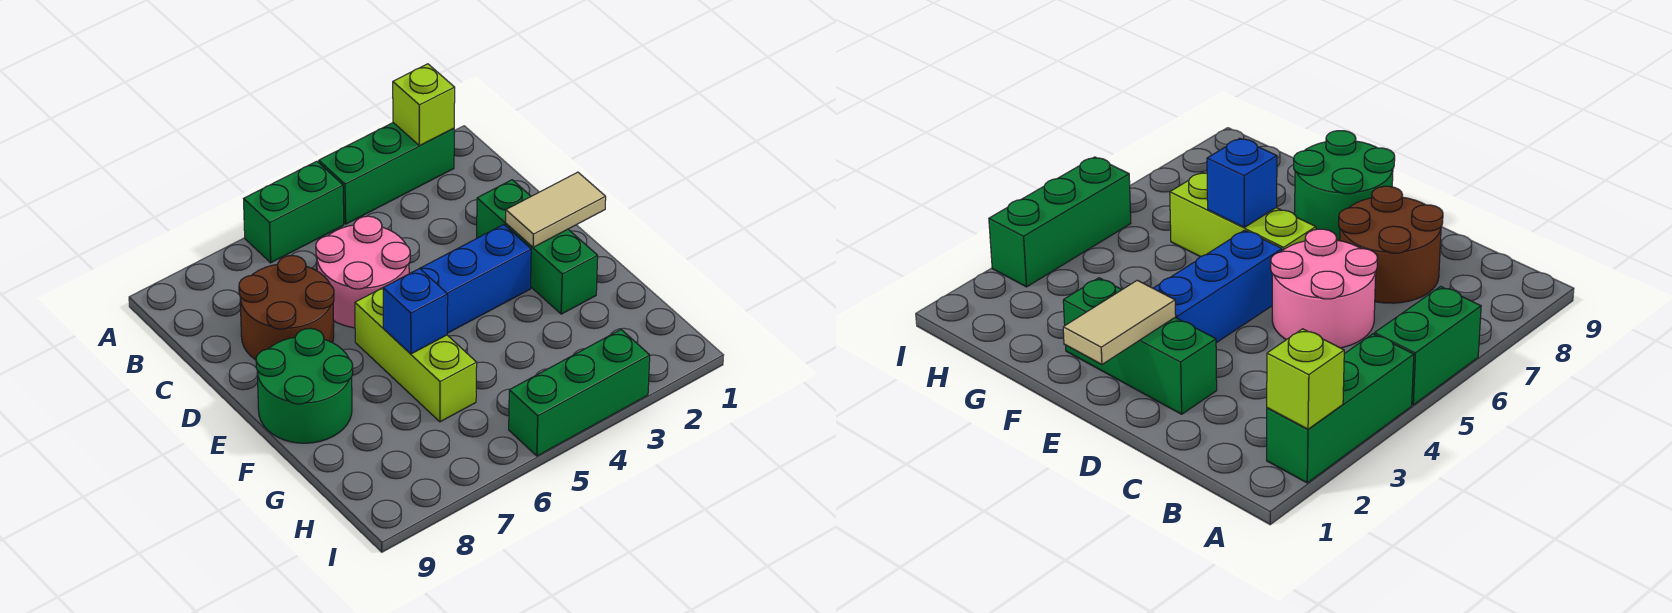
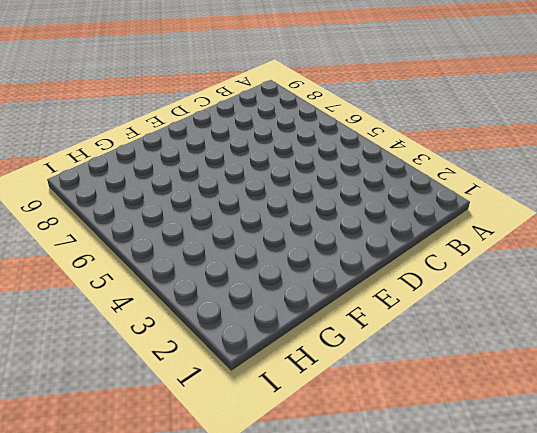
none -> green brick A2:A4 level 1
none -> green brick A5:A6 level 1
none -> pink round brick C5:D6 level 1

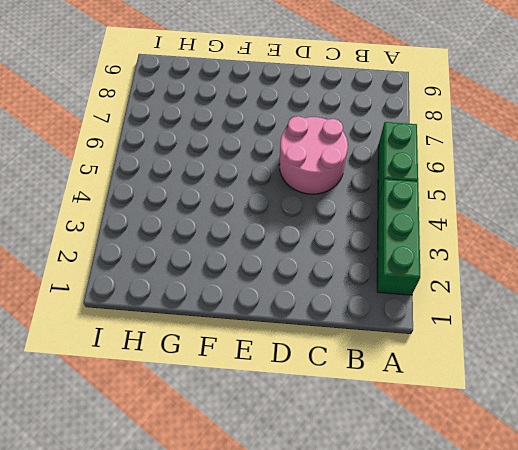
none -> brown round brick C7:D8 level 1
none -> green brick D2:F2 level 1
none -> blue brick E3:E5 level 1

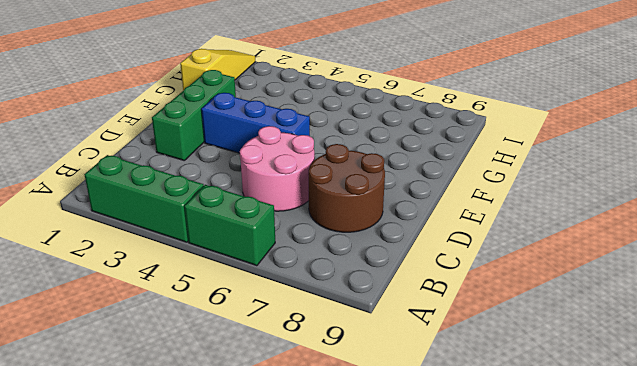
yellow slope G1:I1 level 1 top G -> none
none -> lime brick E6:G6 level 1
none -> green round brick E8:F9 level 1
none -> green brick I3:I5 level 1

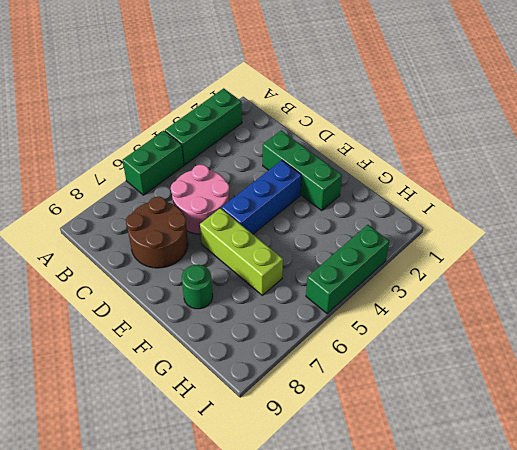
green round brick F8 level 1 -> green round brick E8:F9 level 1
none -> lime brick A2 level 2
none -> tan tile E1:E2 level 2
none -> blue brick F6 level 2

